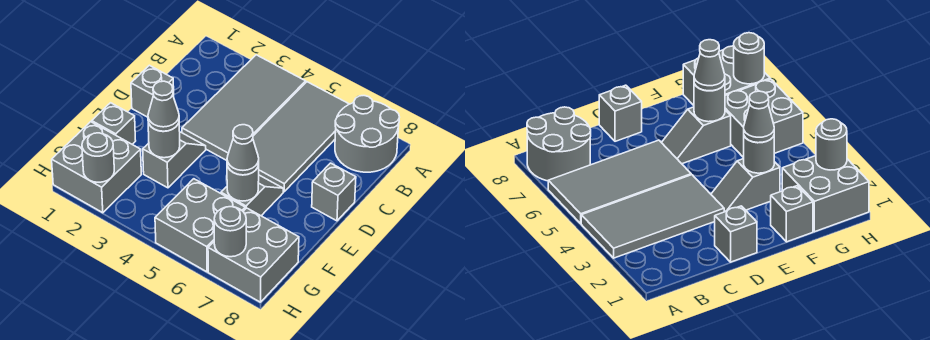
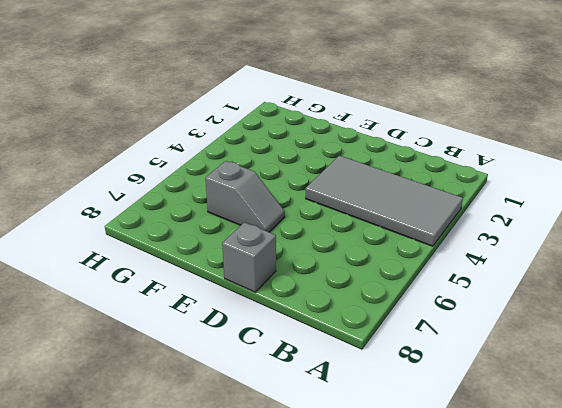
none -> grey tile A5:D6 level 1
none -> grey round brick A7:B8 level 1
none -> grey brick D1 level 1

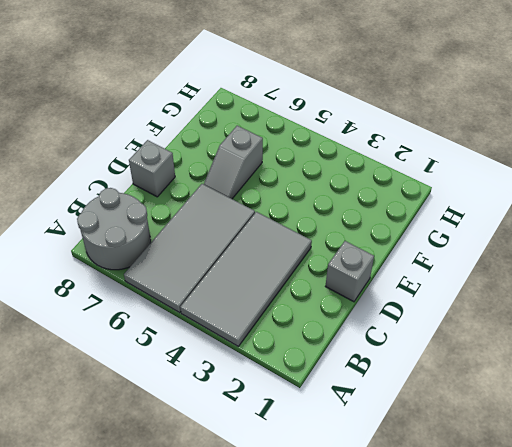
none -> grey slope E3:F3 level 1 top F
none -> grey brick F1 level 1
none -> grey brick G1:H2 level 1

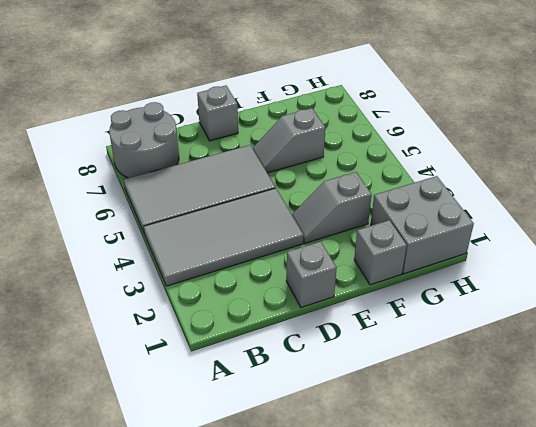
none -> grey brick G5:H6 level 1
none -> grey brick G7:H8 level 1
none -> grey round brick F3 level 2

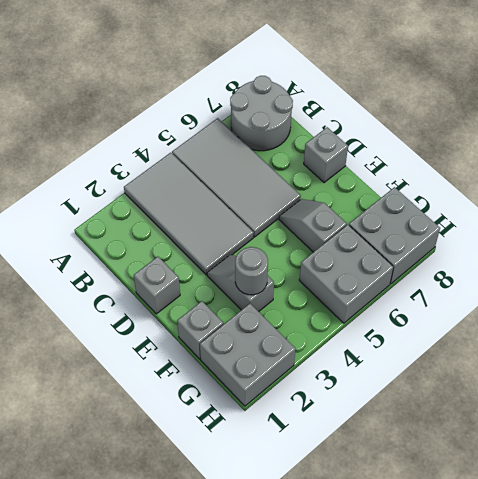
none -> grey round brick F6 level 2
none -> grey round brick H2 level 2
none -> grey round brick H7 level 2

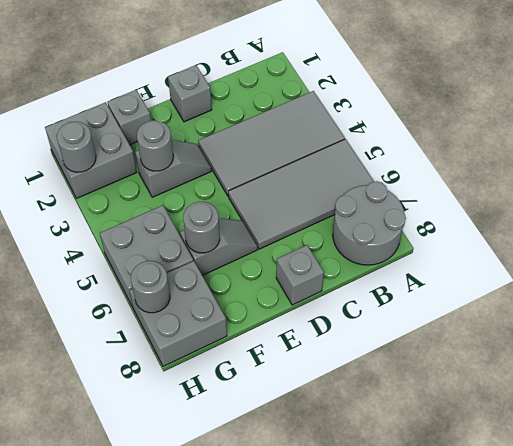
none -> grey cone F3 level 3
none -> grey cone F6 level 3

